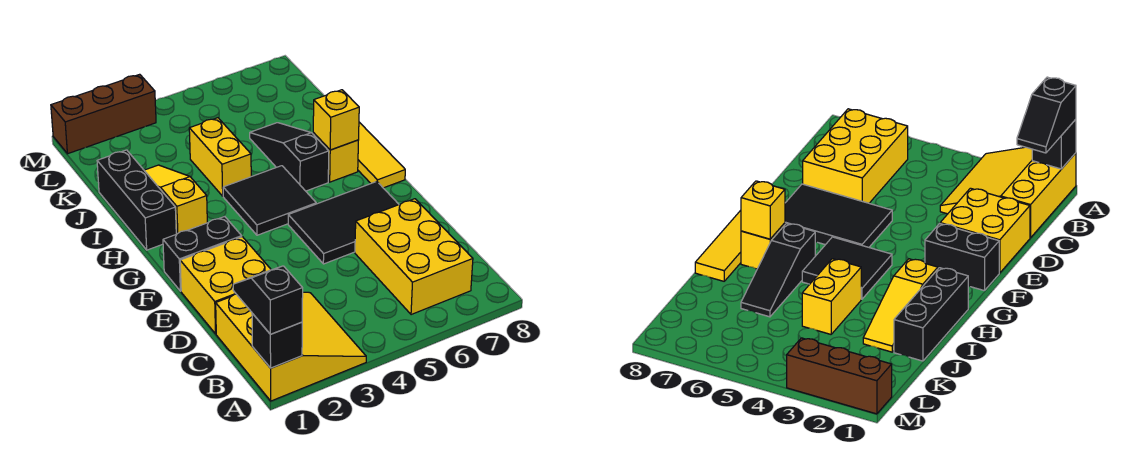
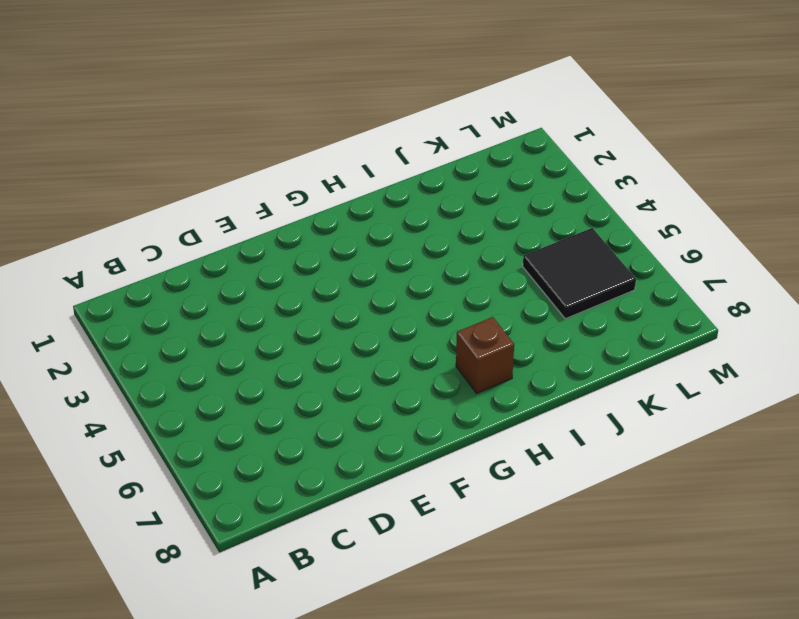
brown brick H7 level 1 -> yellow brick H7 level 1
black tile K5:L6 level 1 -> black tile G4:H5 level 1
none -> yellow slope A1:C3 level 1 top 1
none -> yellow brick B6:D7 level 1
none -> yellow brick D1:E2 level 1

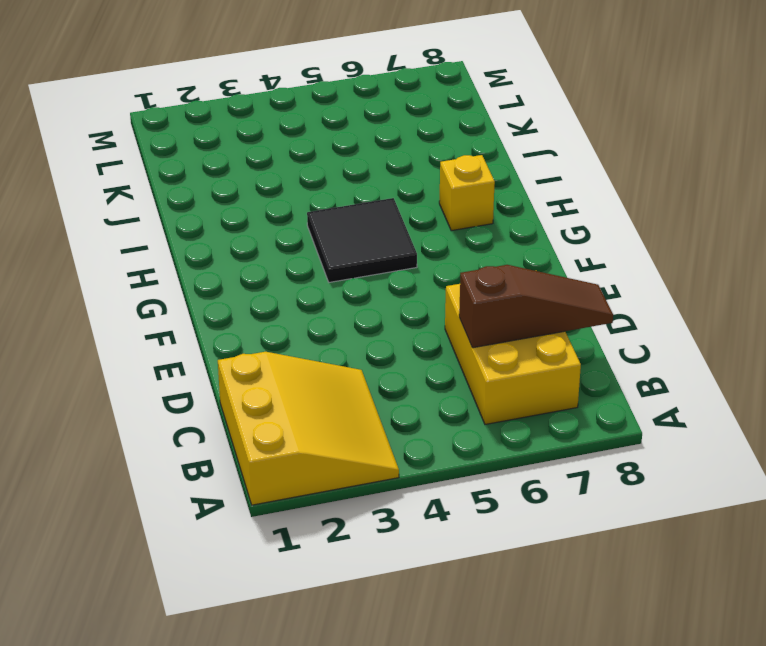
brown slope C6:C8 level 2 top 6 -> none
none -> yellow brick D1:E2 level 1
none -> black tile E5:F7 level 1
none -> black brick F1:F2 level 1

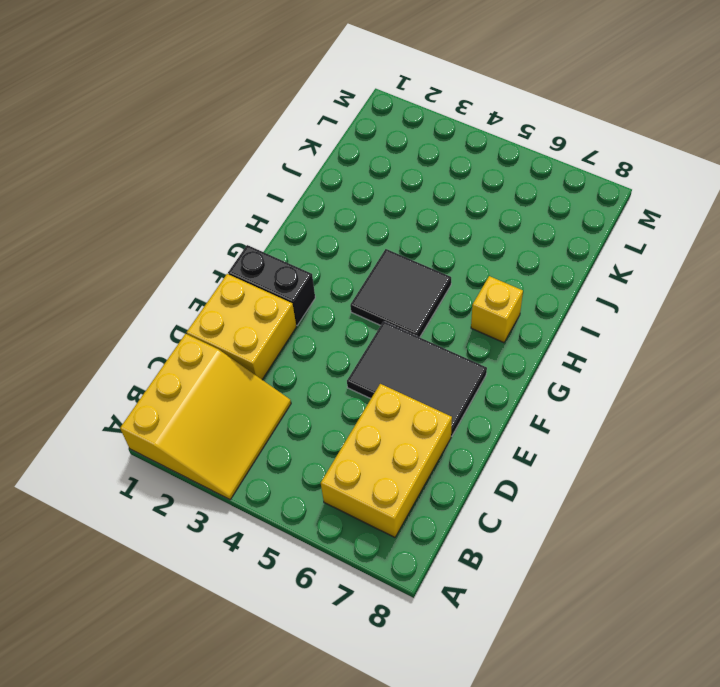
none -> yellow tile G8:I8 level 1
none -> black brick H1:J1 level 1
none -> yellow slope H2:J2 level 1 top H

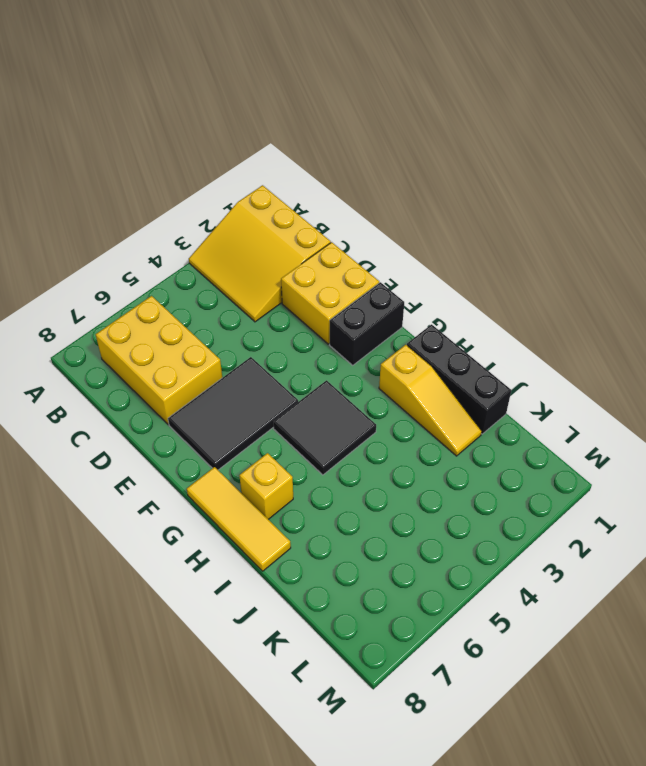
none -> black slope H6:J6 level 1 top H
none -> yellow brick I4:J4 level 1
none -> brown brick M1:M3 level 1

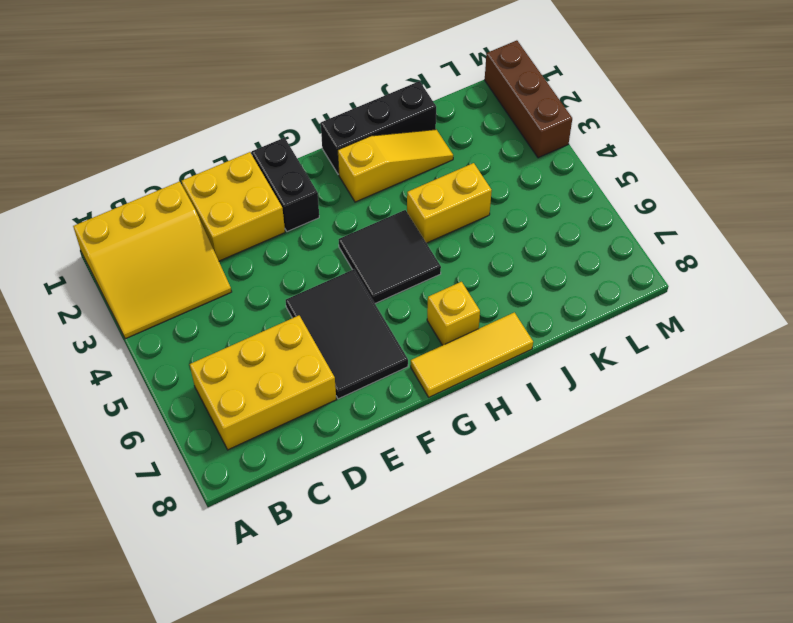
none -> black slope H6:J6 level 1 top H
none -> black brick A1 level 2
none -> yellow brick H7 level 2

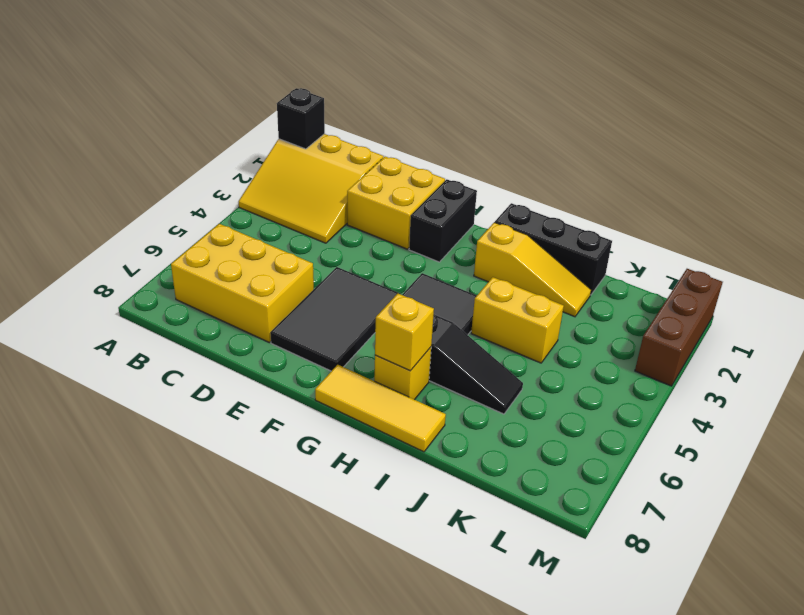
none -> black slope A1:B1 level 3 top A

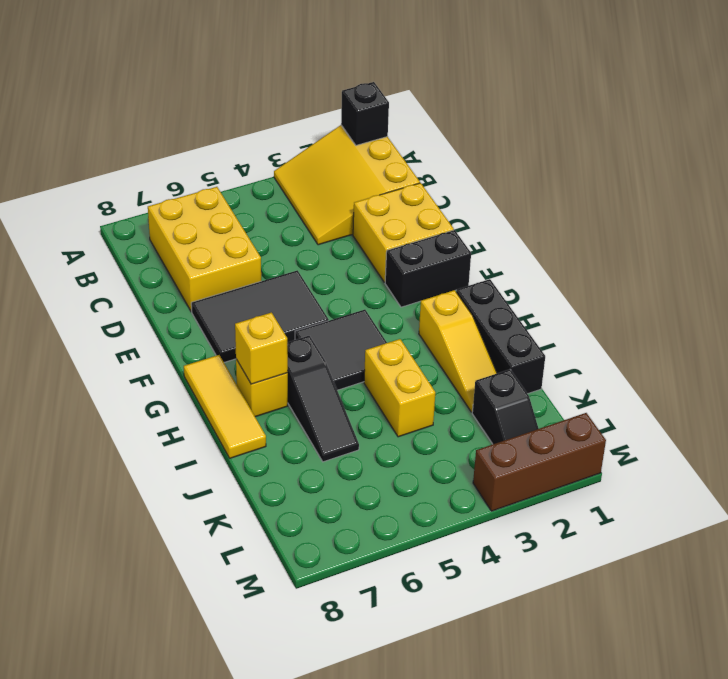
black slope K2:L2 level 1 top K -> black slope A1:B1 level 3 top A

